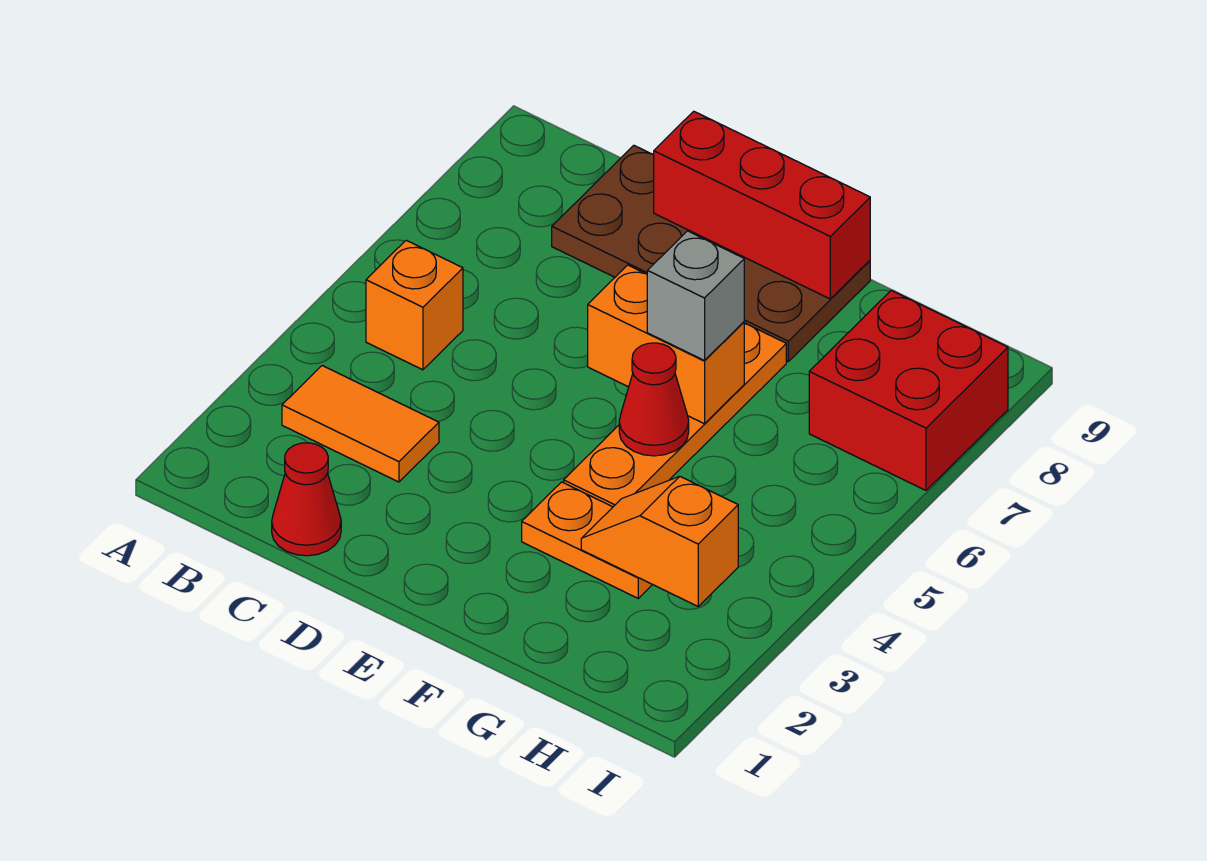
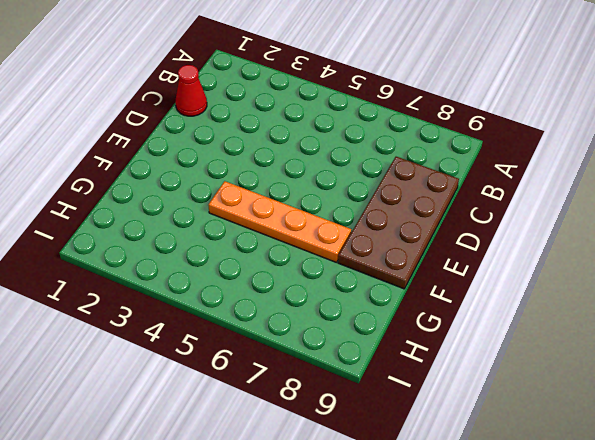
none -> orange tile B3:C3 level 1
none -> orange brick B5 level 1
none -> orange plate F3:G3 level 1

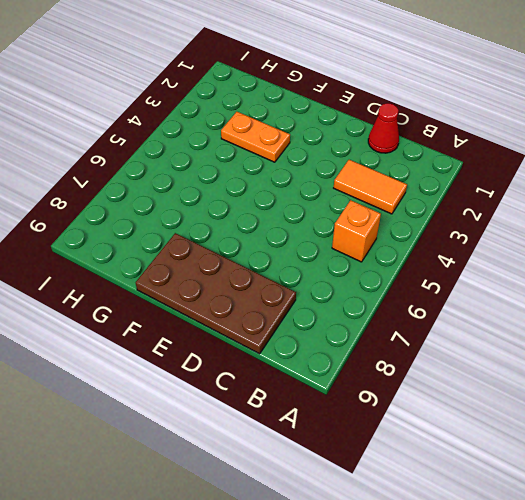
none -> orange plate F4:F7 level 1
none -> red brick H7:I8 level 1
none -> red brick D9:F9 level 2

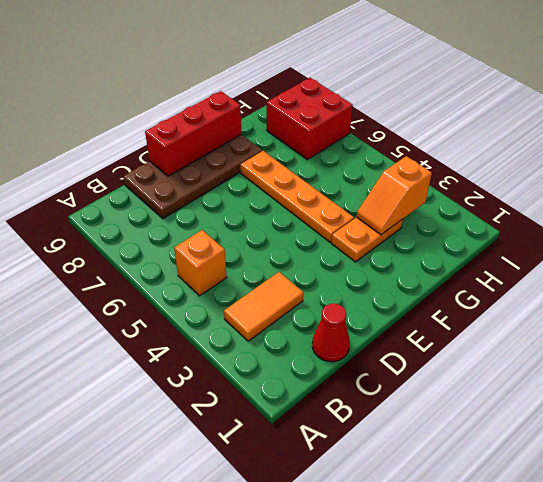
none -> orange brick E6:F6 level 2
none -> red cone F5 level 2
none -> grey brick F6 level 3

